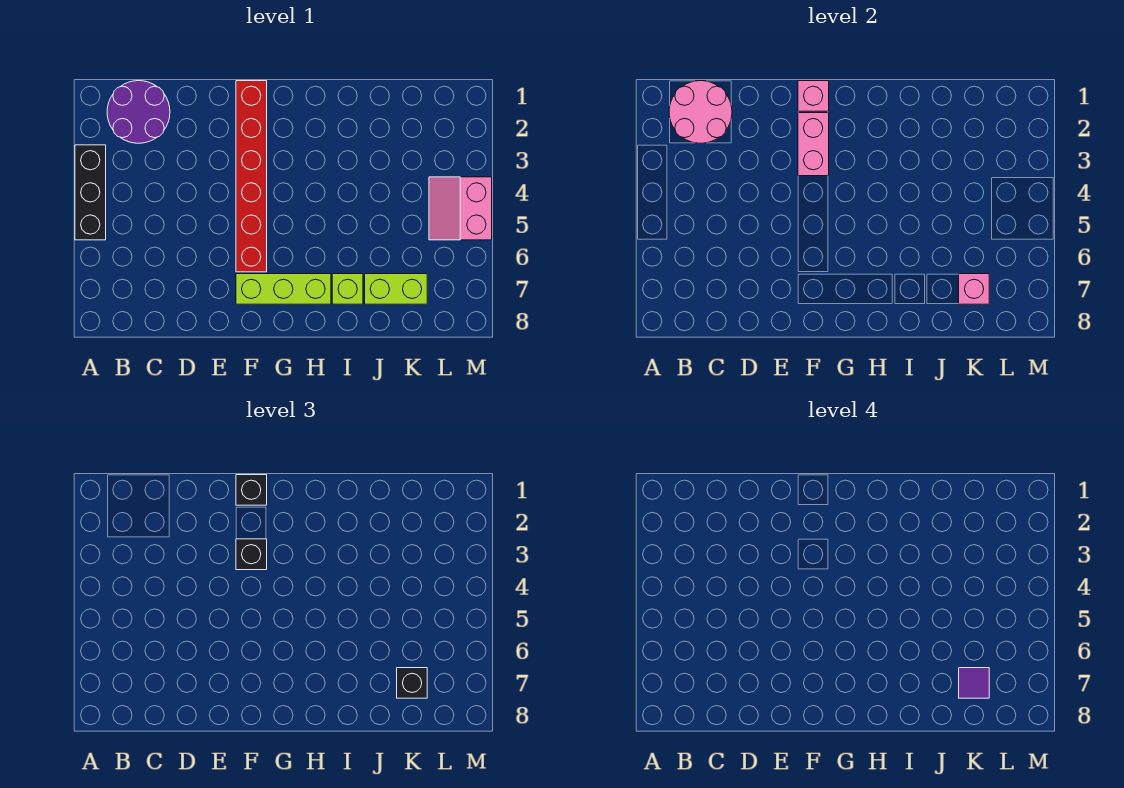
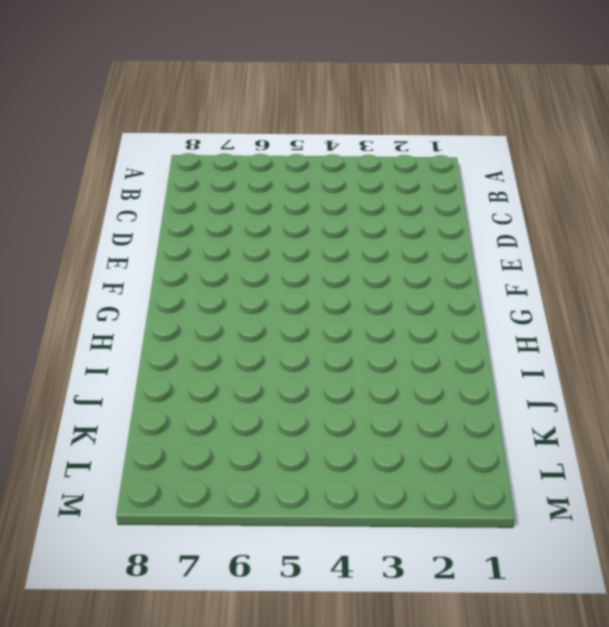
none -> black brick A3:A5 level 1
none -> purple round brick B1:C2 level 1
none -> red brick F1:F6 level 1

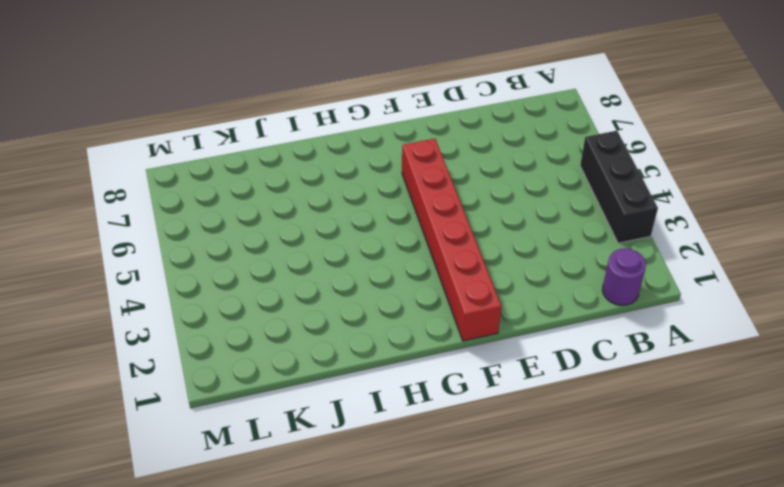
purple round brick B1 level 1 -> purple round brick B1:C2 level 1
none -> lime brick F7:H7 level 1
none -> lime brick I7 level 1
none -> lime brick J7:K7 level 1

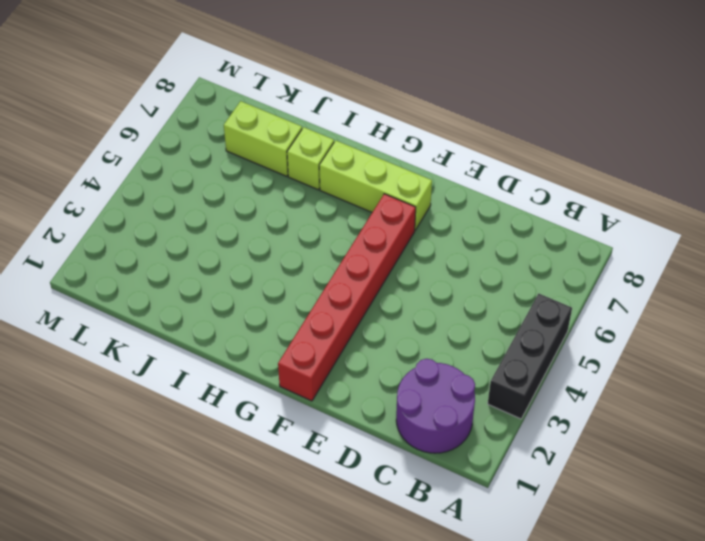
none -> pink slope L4:M5 level 1 top M
none -> pink round brick B1:C2 level 2
none -> pink brick F1 level 2

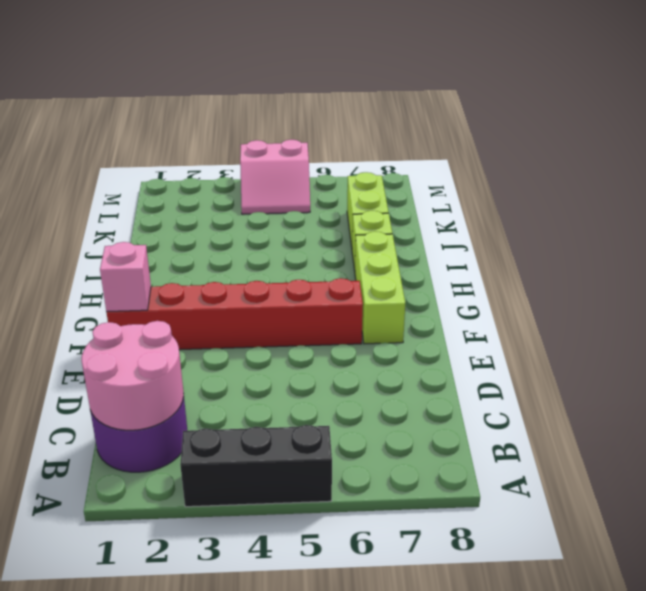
none -> pink brick F2:F3 level 2
none -> pink brick K7 level 2
none -> black brick F1 level 3

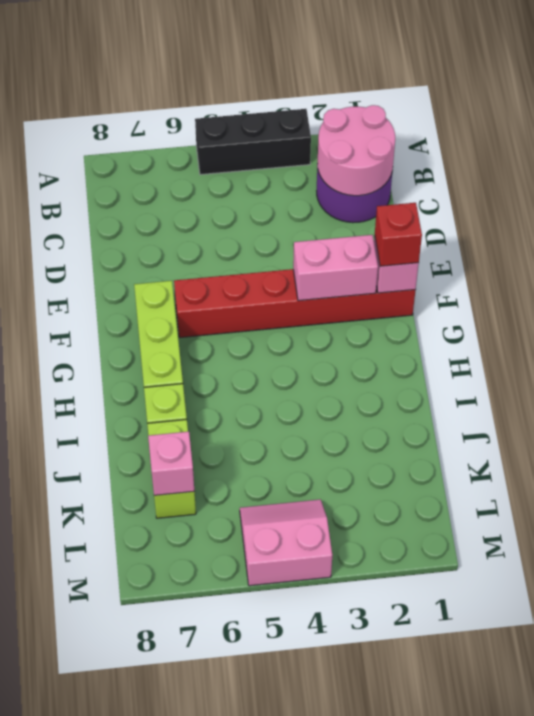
red brick F1 level 3 -> black brick F1 level 3
none -> black brick F3 level 3
none -> black brick K7 level 3
none -> purple tile K7 level 4

